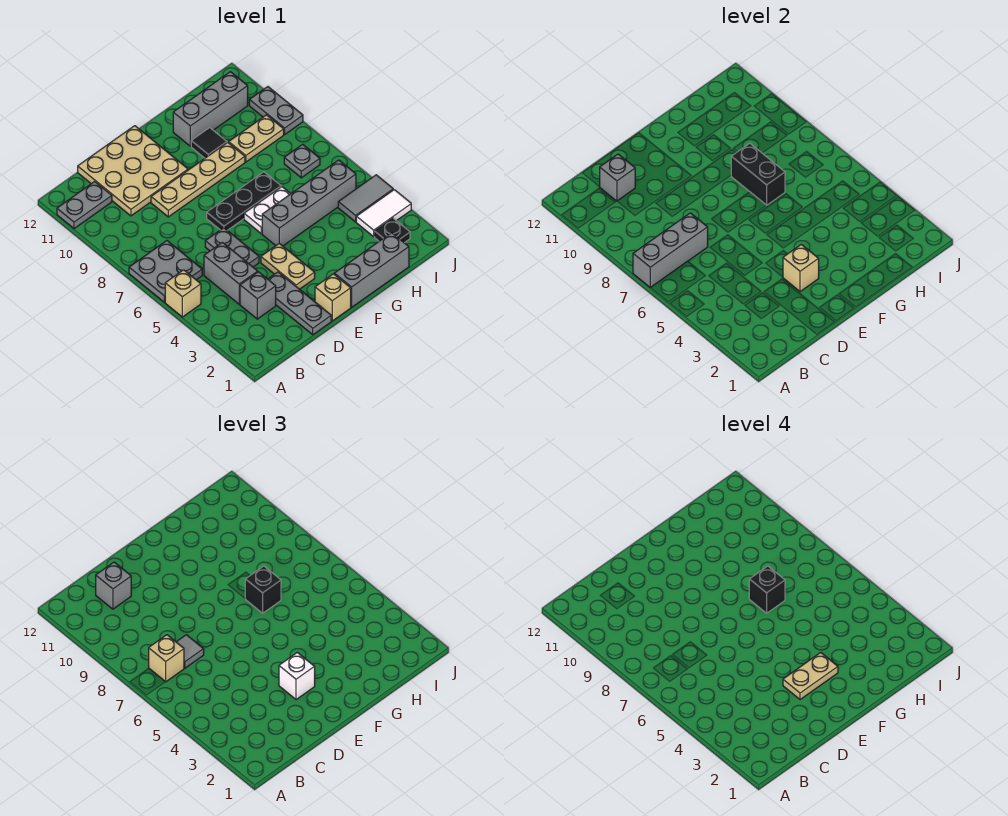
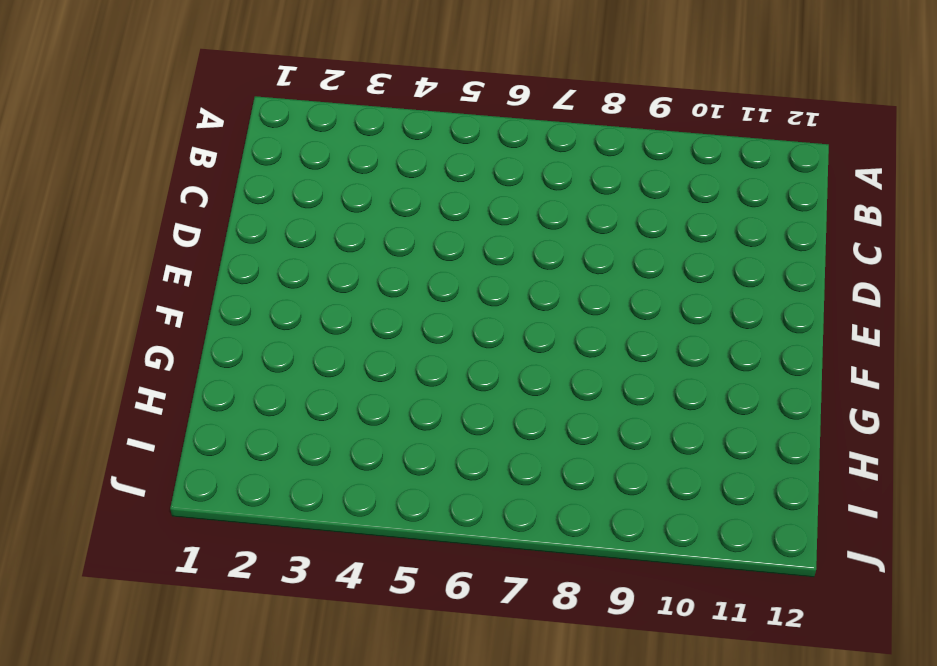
none -> tan brick A5 level 1
none -> grey plate A6:B7 level 1
none -> grey plate A11:B11 level 1
none -> grey brick C3 level 1

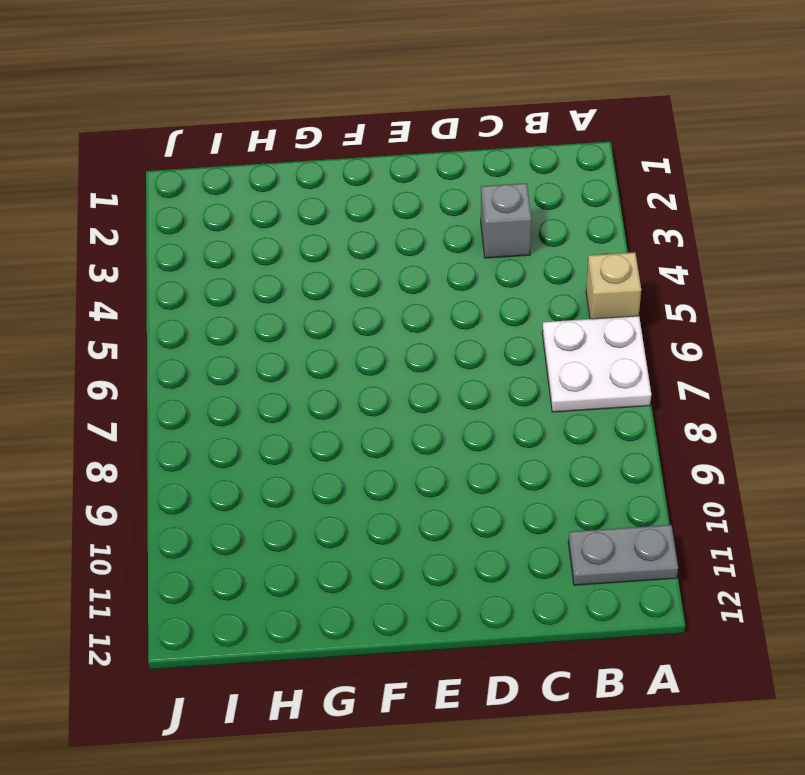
white plate A6:B7 level 1 -> grey plate A6:B7 level 1
none -> grey brick C4:C5 level 1
none -> tan plate C10:E12 level 1
none -> grey plate D1:D3 level 1
none -> grey plate D5:D6 level 1

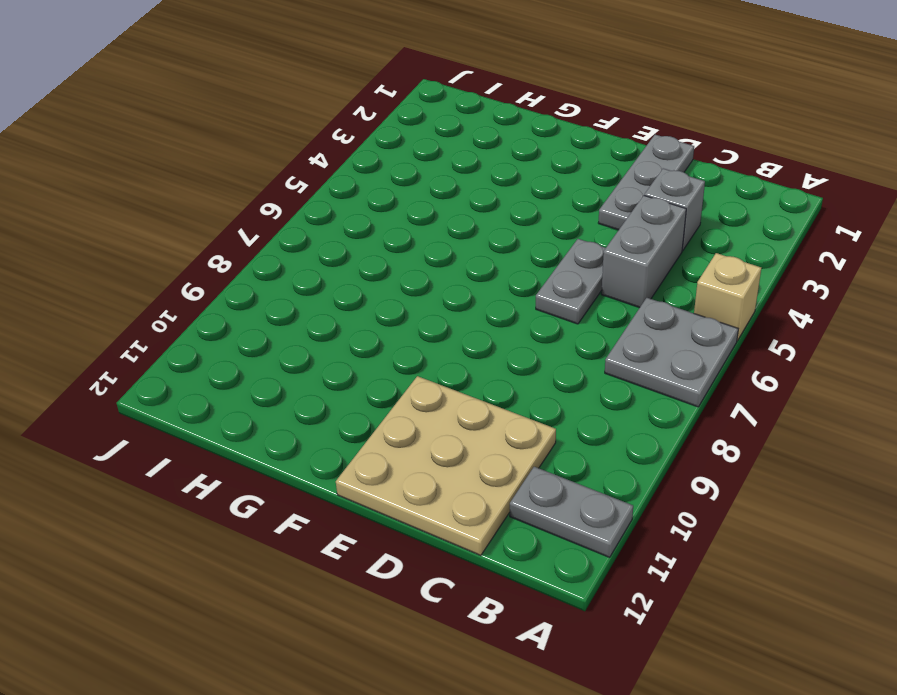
none -> tan plate D9:G9 level 1
none -> tan brick E1 level 1
none -> tan plate E3:E4 level 1
none -> black plate E7:G7 level 1

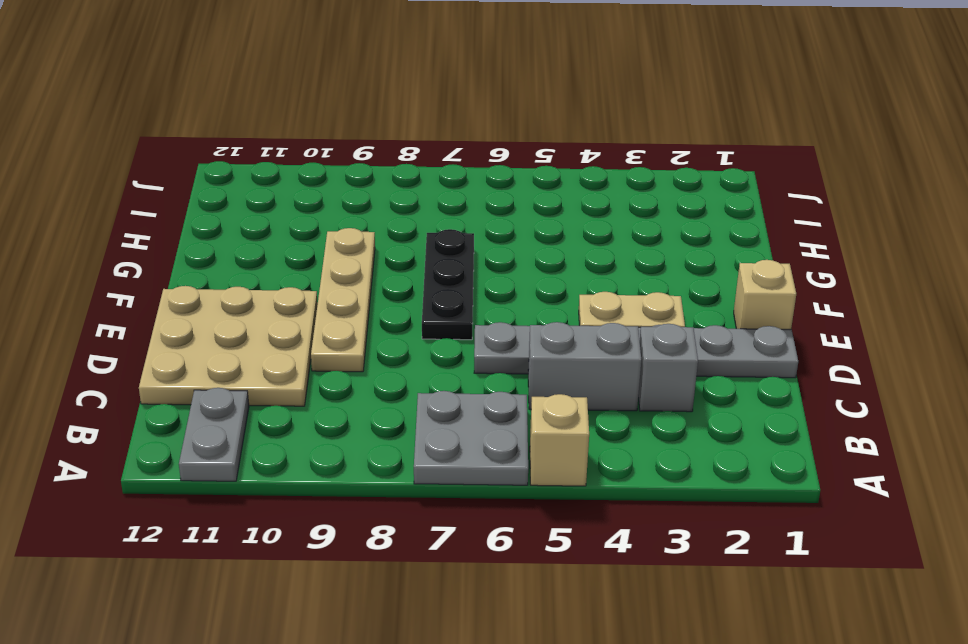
none -> grey brick F1:H1 level 1
none -> grey brick F5:I5 level 1
none -> white plate F6:G6 level 1
none -> black tile G10 level 1

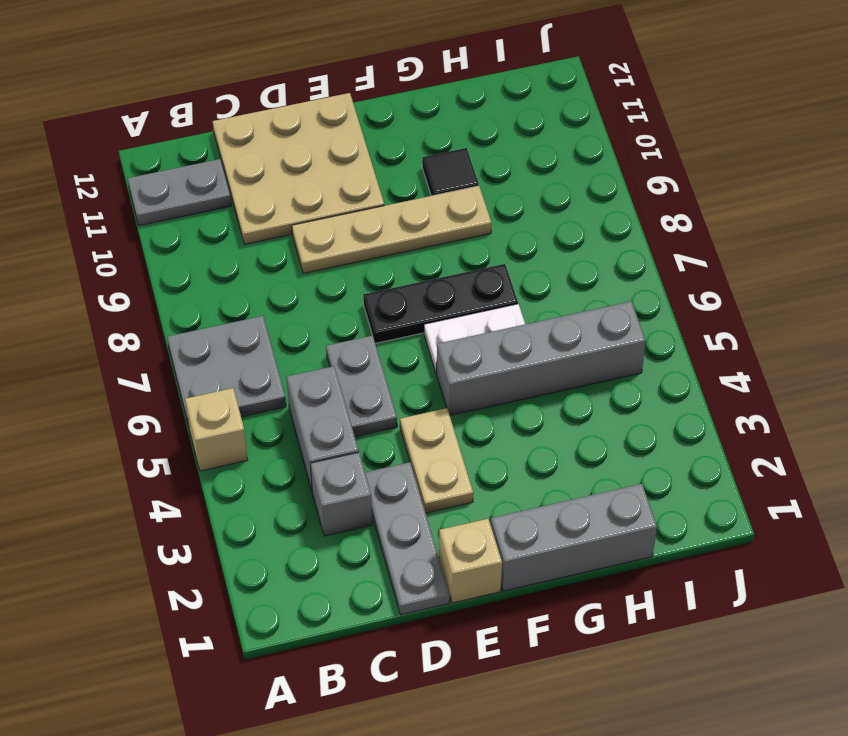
none -> grey brick G11:I11 level 1
none -> tan plate H9:I9 level 1
none -> black plate I2 level 1
none -> white tile I3:J3 level 1

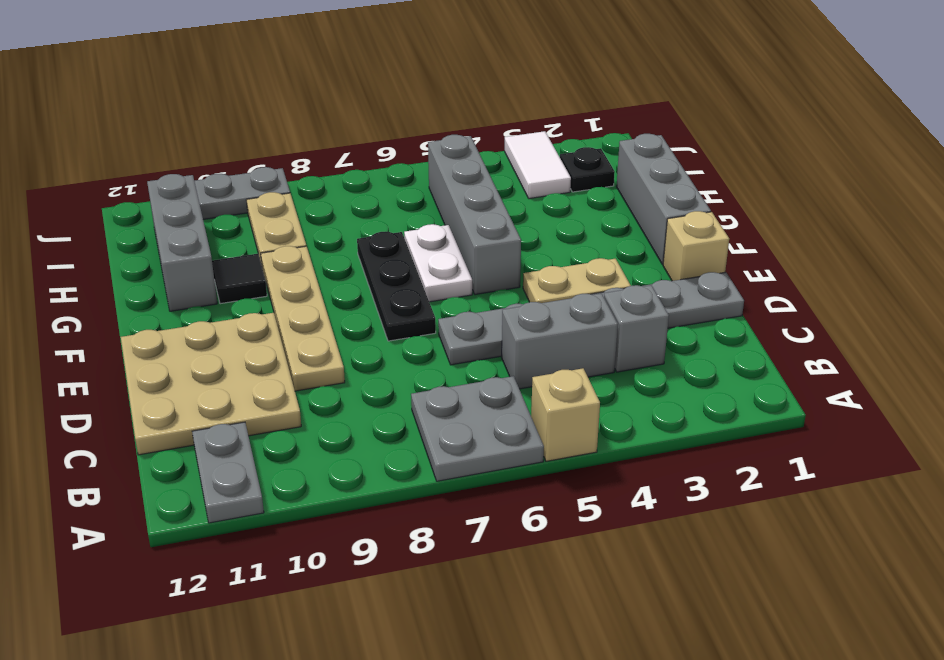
none -> grey tile I4:J4 level 1
none -> grey plate I7 level 1
none -> grey brick A7:C7 level 2
none -> grey brick C11 level 2

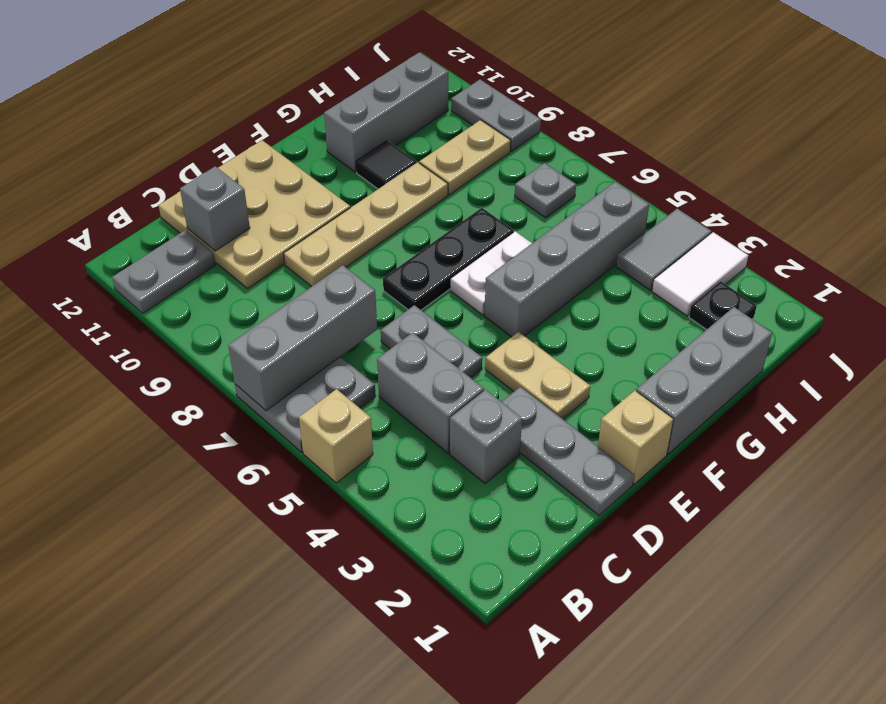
none -> tan brick E3 level 2
none -> black brick G7:G8 level 2
none -> tan brick B7 level 3
none -> grey tile C7 level 3

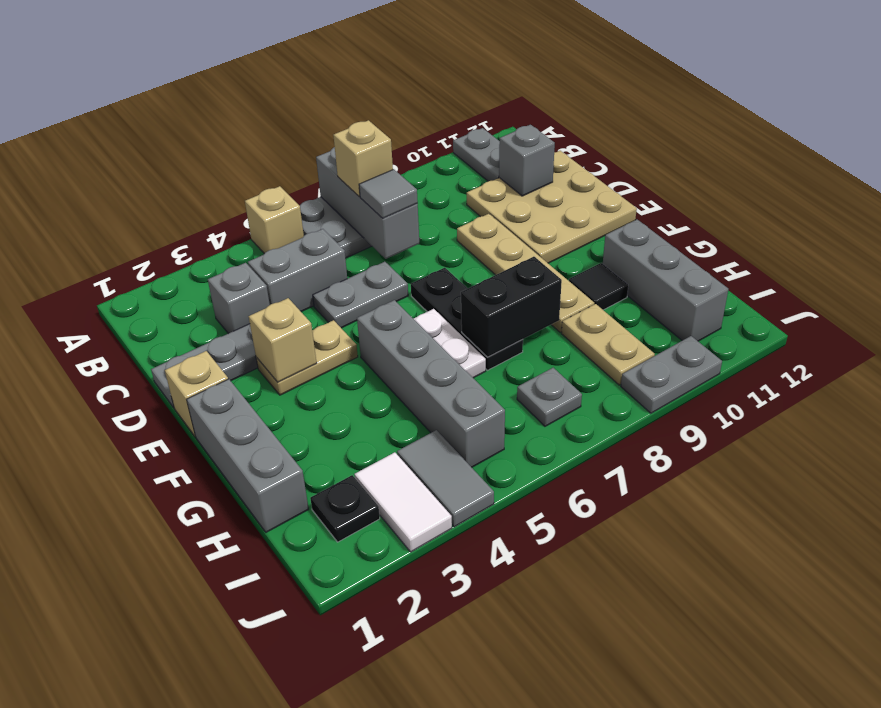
none -> grey brick C11 level 3
none -> white brick E3 level 3
none -> black brick G7 level 3
none -> tan plate E3:F3 level 4

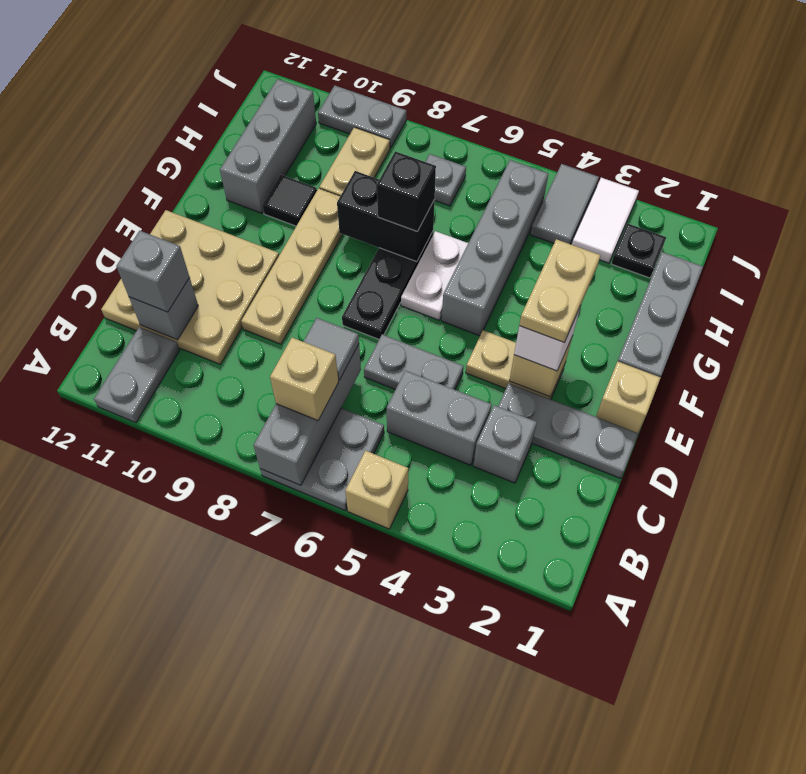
none -> black brick G7 level 4

